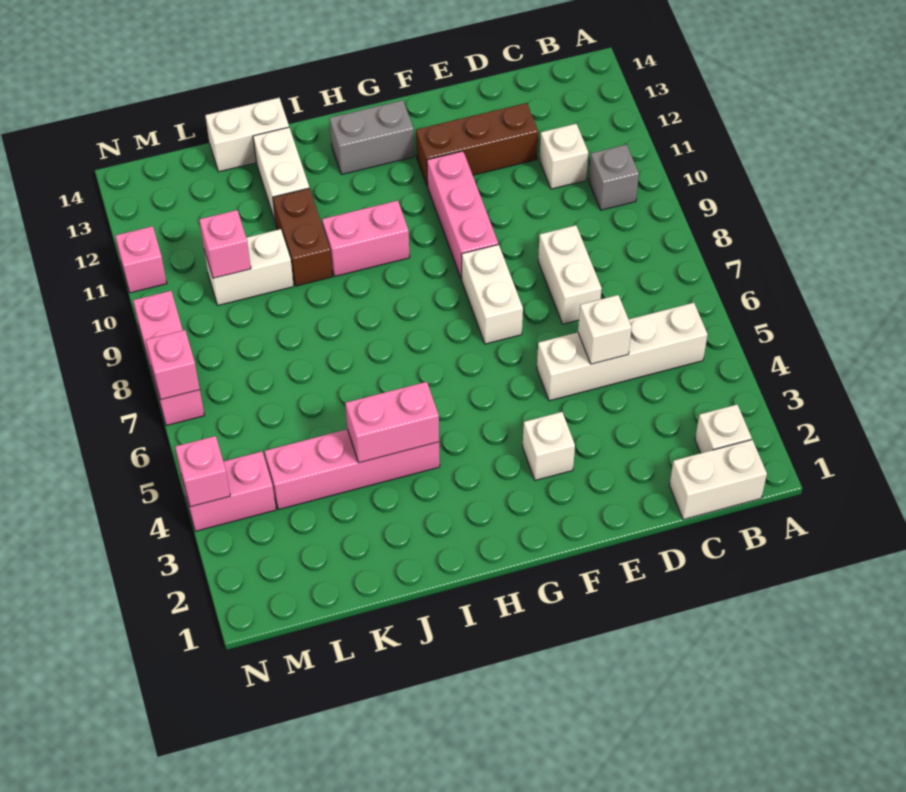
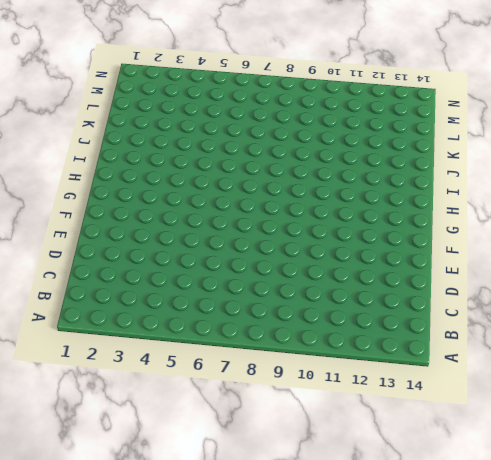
none -> white brick B1:C1 level 1
none -> white brick B2 level 1
none -> white brick B5:E5 level 1

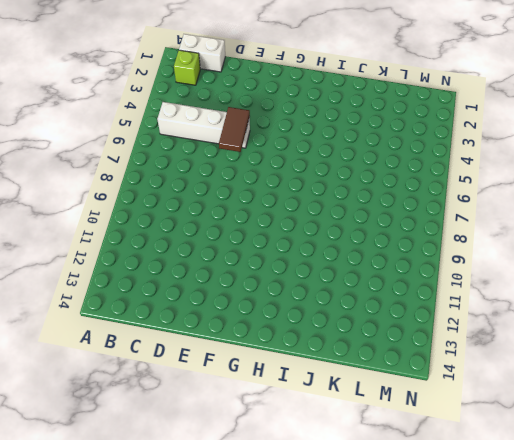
lime brick B2 level 1 -> white brick B2 level 1
brown tile E5:E6 level 2 -> none
none -> grey brick B10 level 1
none -> white brick C11 level 1
none -> white brick D7:D8 level 1

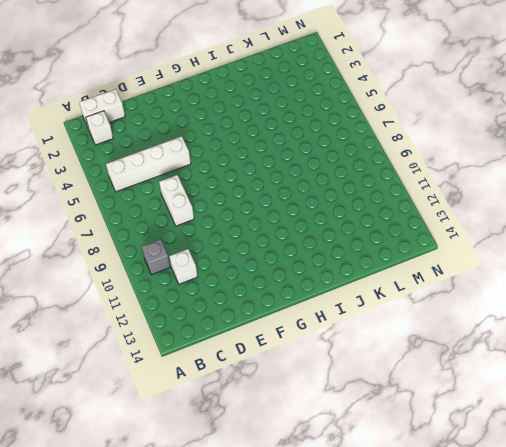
none -> brown brick D12:F12 level 1
none -> white brick F3 level 1
none -> white brick F7:F8 level 1

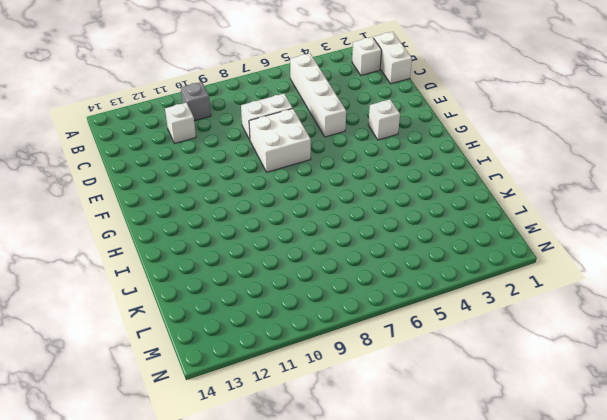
white brick E7:F8 level 1 -> white brick F7:F8 level 1
none -> brown brick D12:F12 level 1
none -> pink brick F9:F11 level 1
none -> grey brick G13:H13 level 1

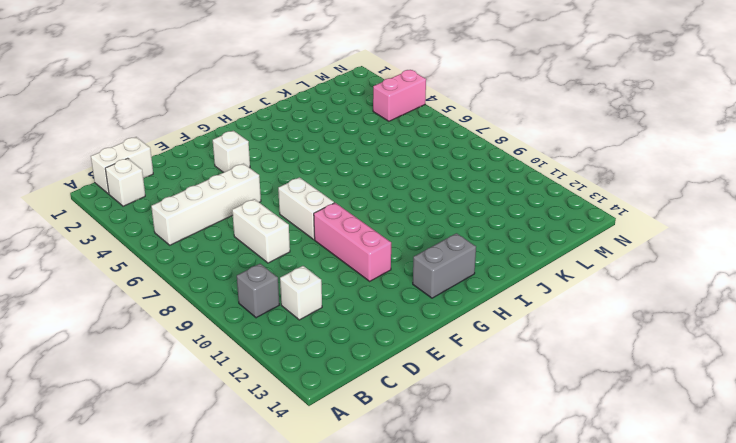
none -> brown brick D12:F12 level 1
none -> pink brick H10:I10 level 1
none -> pink brick I4:L4 level 1

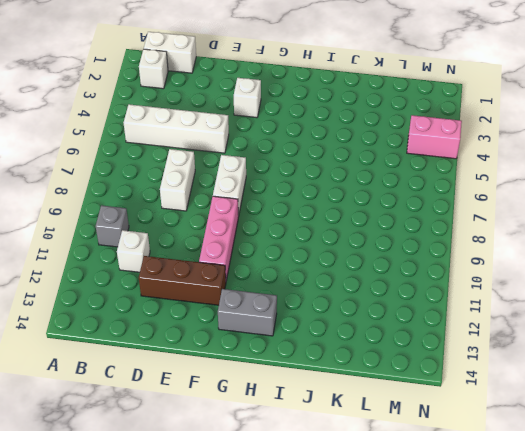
none -> pink brick H10:I10 level 1
none -> pink brick I4:L4 level 1
none -> brown brick J10:J11 level 1

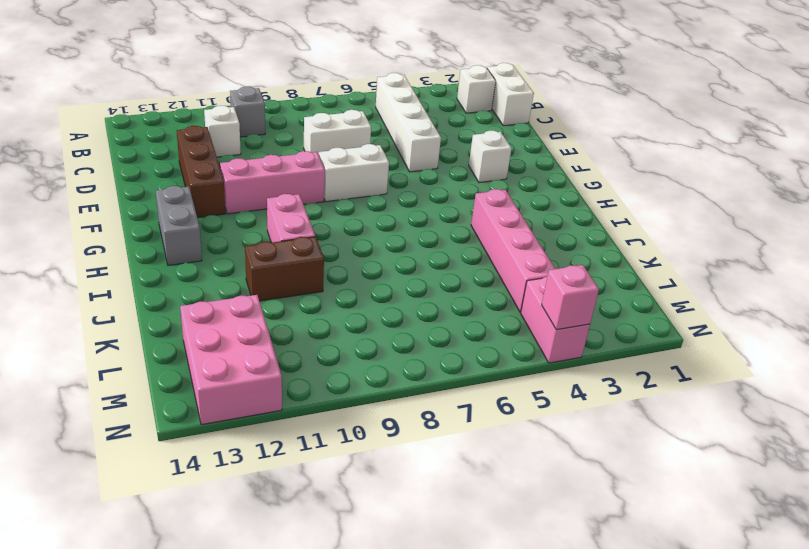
pink brick L12:N13 level 1 -> none
none -> white brick J12:J13 level 1
none -> white brick J14:K14 level 1
none -> white brick K10:L10 level 1

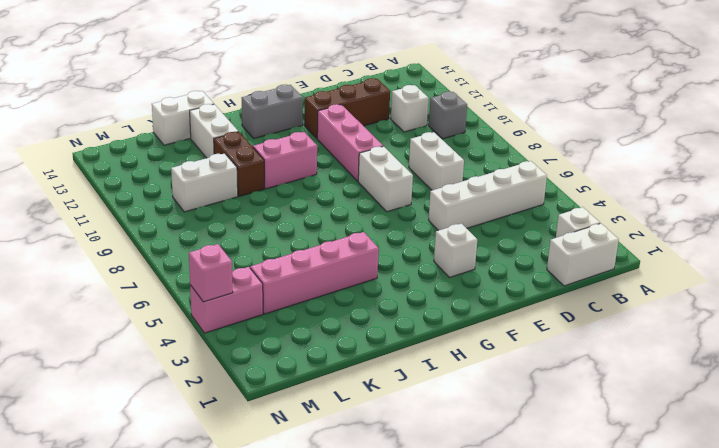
none -> pink brick N7:N9 level 1
none -> pink brick N11 level 1
none -> white brick D5 level 2

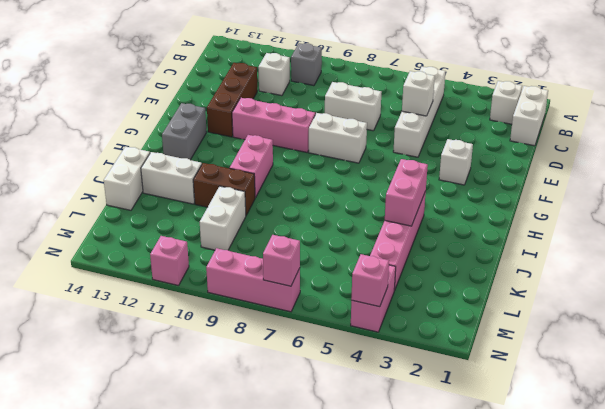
none -> pink brick L10 level 2

